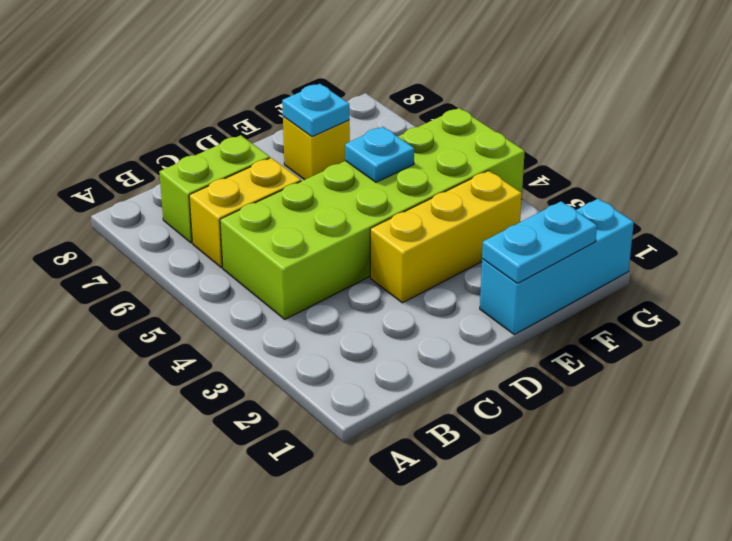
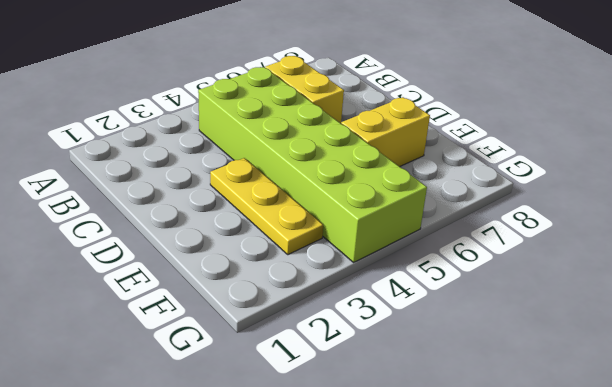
yellow plate D3:F3 level 1 -> yellow brick D3:F3 level 1
yellow brick E6:E7 level 1 -> yellow brick E7 level 1
none -> lime brick B7:C7 level 1
none -> cyan brick E1:G1 level 1

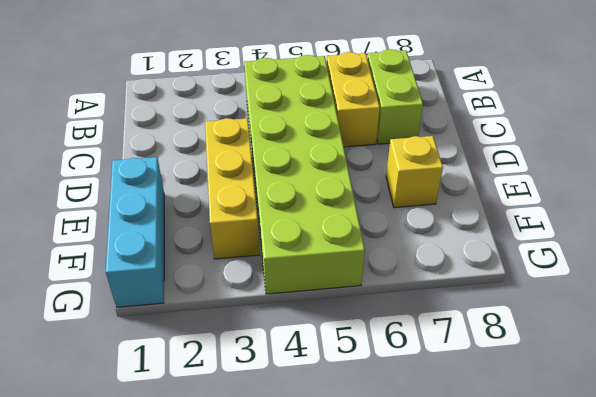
none -> cyan plate E1:F1 level 2
none -> cyan plate E5 level 2

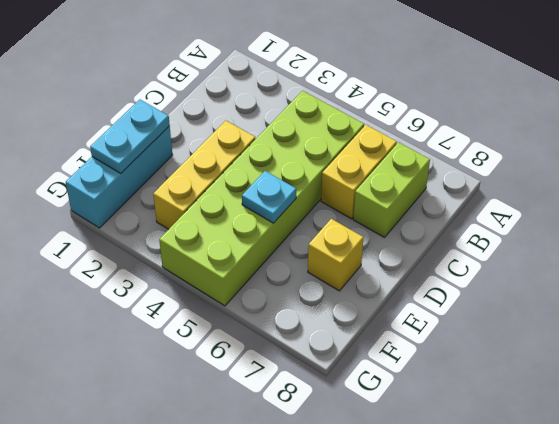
none -> cyan plate E7 level 2

